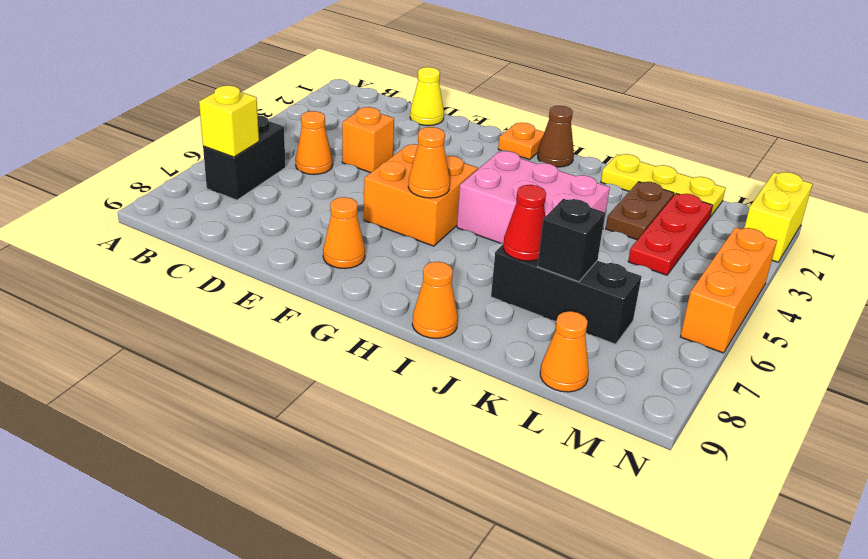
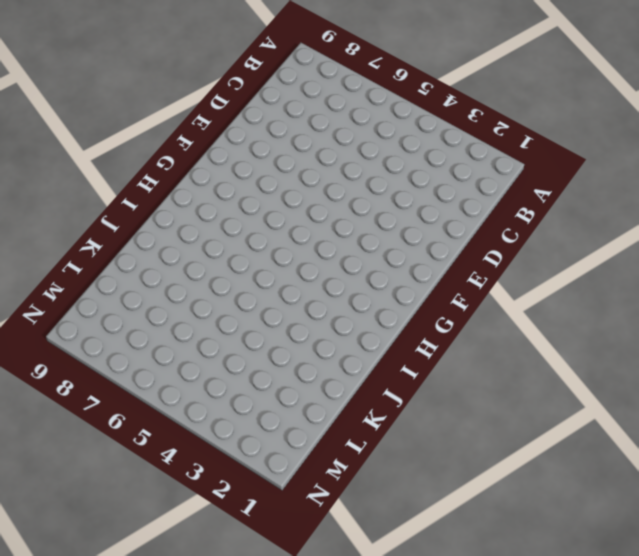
none -> black brick B6:B7 level 1
none -> orange cone C5 level 1
none -> yellow cone D1 level 1

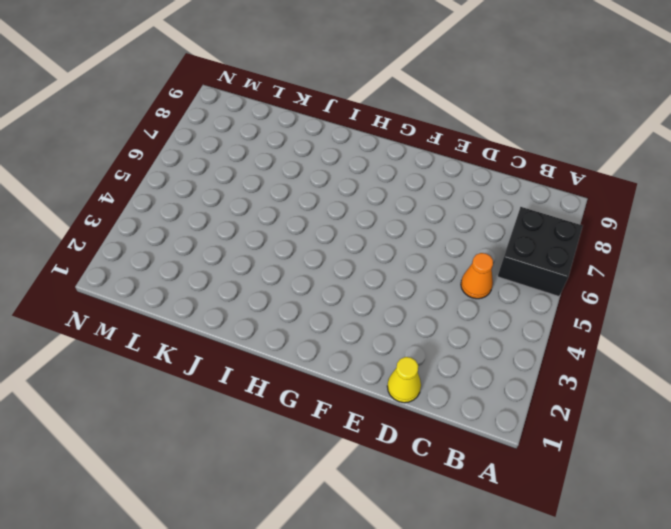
black brick A6:B7 level 1 -> black brick B6:B7 level 1
none -> orange brick D4 level 1
none -> orange brick F5:G6 level 1
none -> orange cone F8 level 1

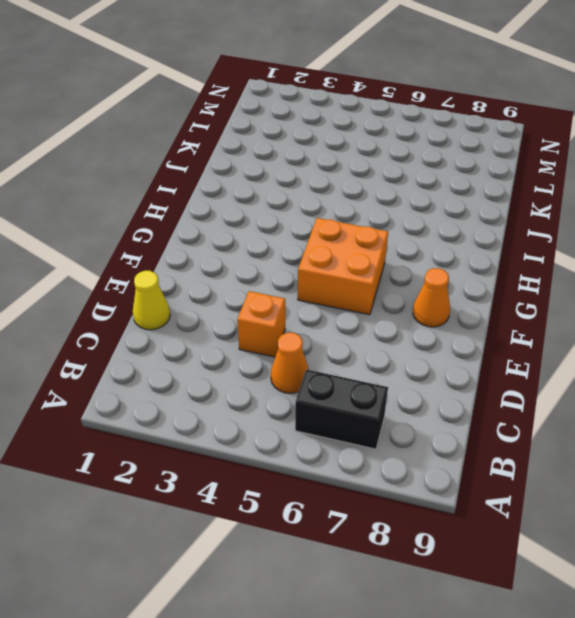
none -> orange plate G1 level 1
none -> brown cone H1 level 1
none -> pink brick H4:J5 level 1

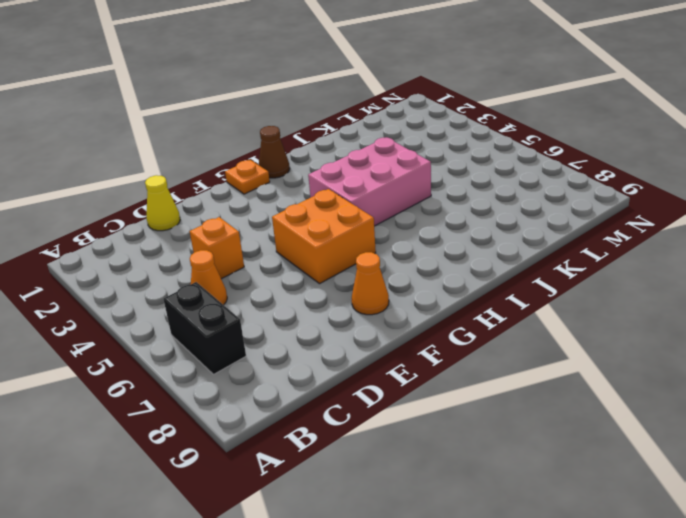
none -> orange cone I9 level 1
none -> yellow plate J1:L1 level 1
none -> black brick J7:L7 level 1

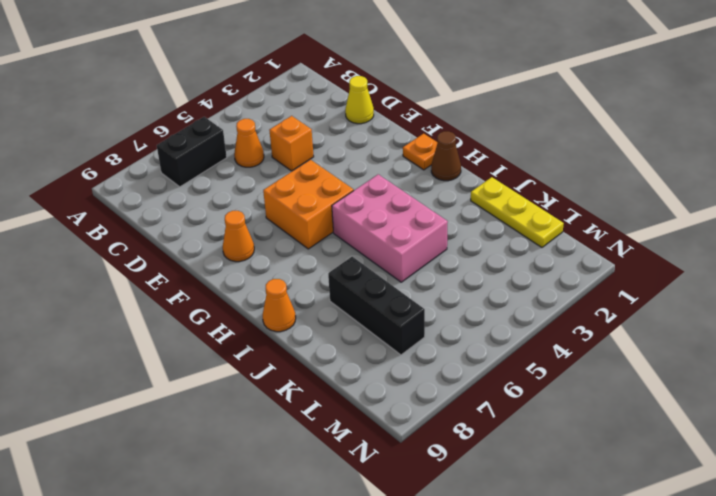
none -> brown plate K2:K3 level 1
none -> red plate L2:L4 level 1
none -> orange cone L9 level 1

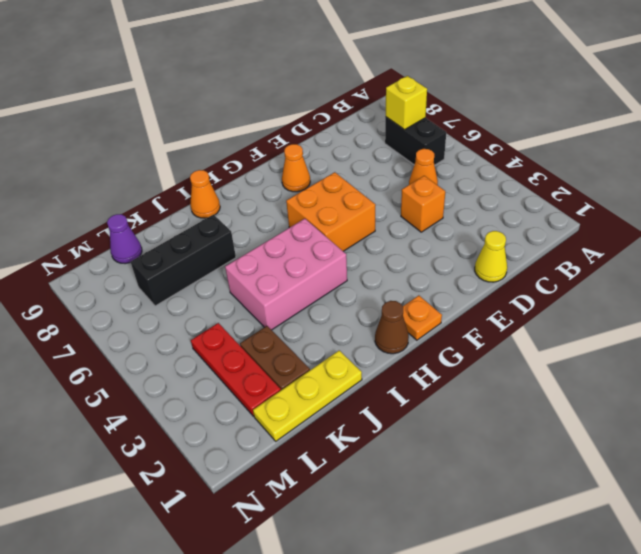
purple cone L9 level 1 -> orange cone L9 level 1
none -> yellow brick N1:N2 level 1
none -> orange brick N4:N6 level 1
none -> orange cone G6 level 2

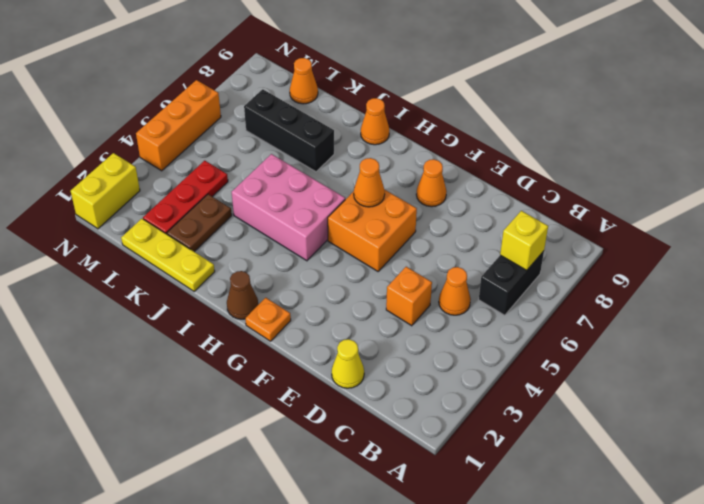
none -> red cone J7 level 2
none -> black brick K7 level 2

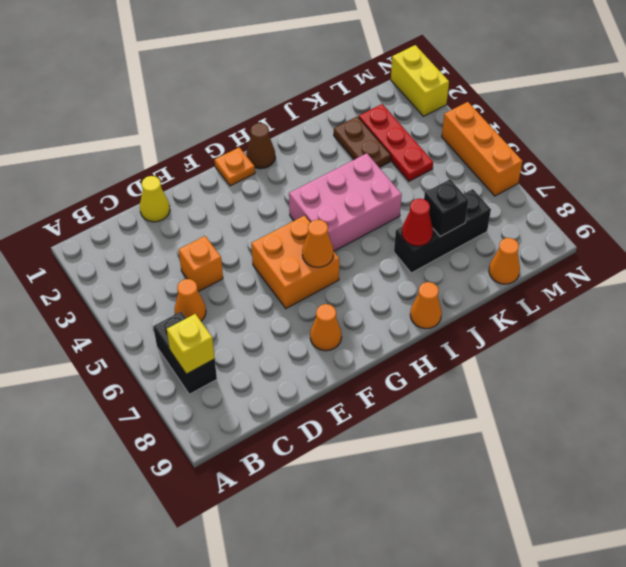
none -> yellow plate J1:L1 level 1

